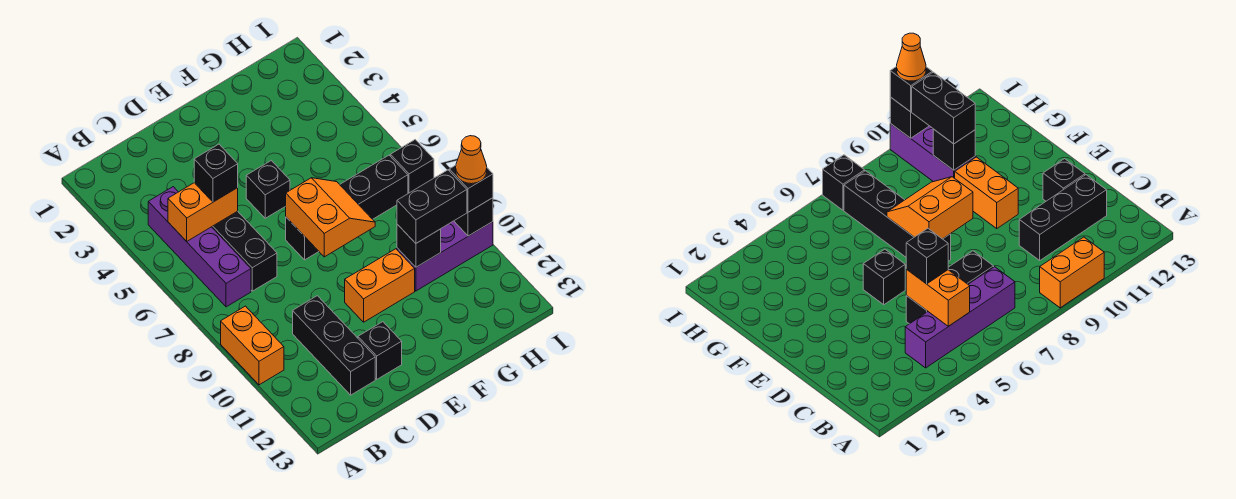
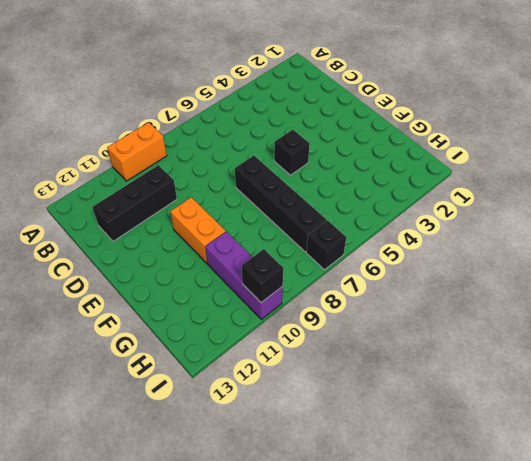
none -> purple brick B4:B7 level 1
none -> black brick C5:C7 level 1
none -> black brick D12 level 1

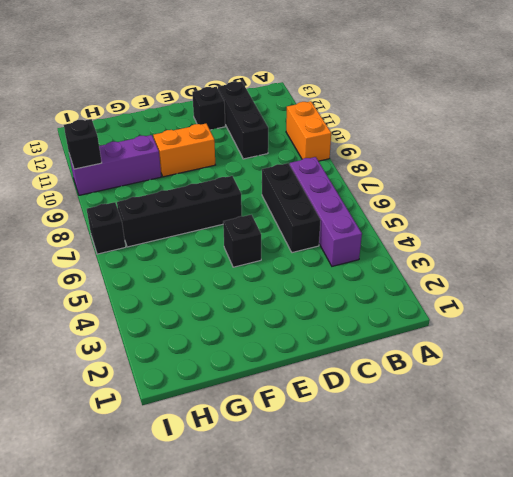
none -> orange brick B5:C5 level 2
none -> orange slope E7:F8 level 2 top E
none -> black brick G10 level 2

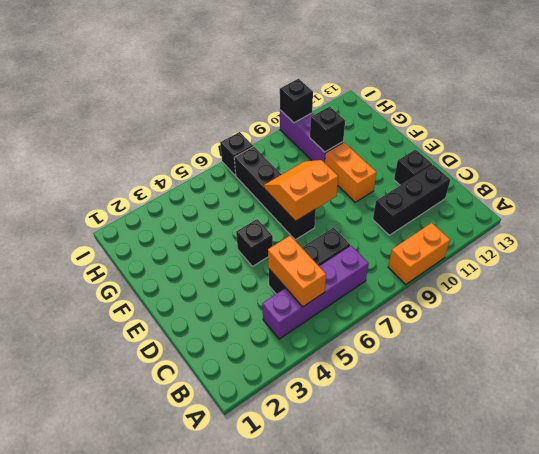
none -> black brick C5 level 3
none -> black brick G10:H10 level 3
none -> black brick I10 level 3

